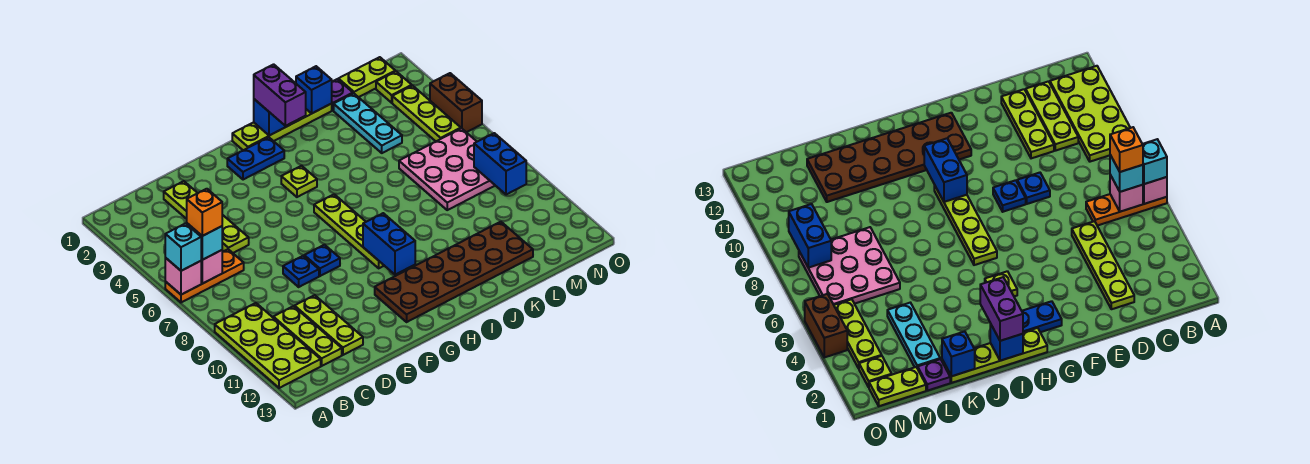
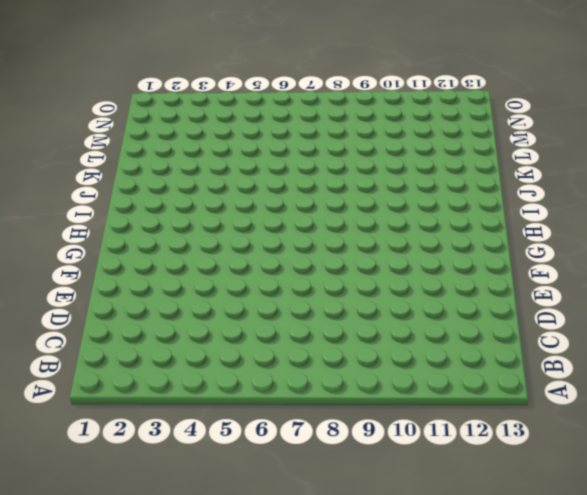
none -> orange plate A6:C6 level 1
none -> lime plate A9:B12 level 1
none -> lime plate C10:C12 level 1

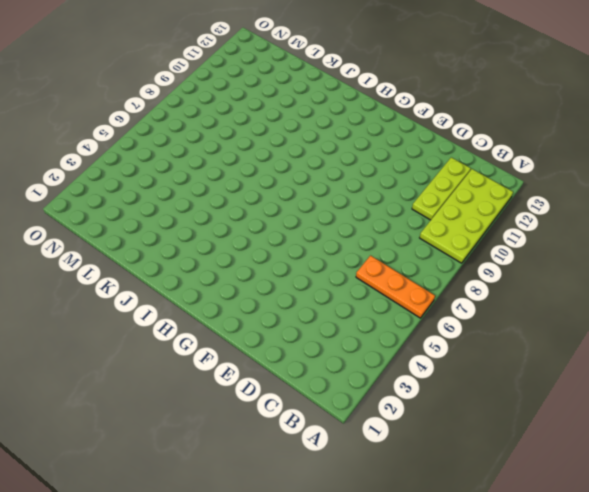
none -> lime plate D2:D5 level 1
none -> lime plate D10:D12 level 1
none -> blue plate E8 level 1

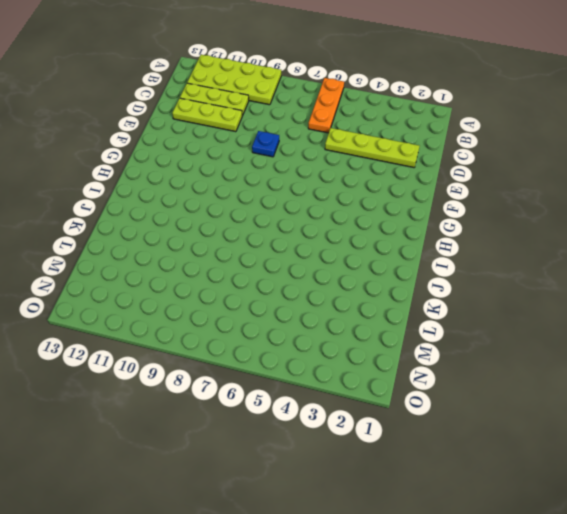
none -> blue plate F8 level 1
none -> blue plate G2:H2 level 1
none -> brown plate G11:L12 level 1

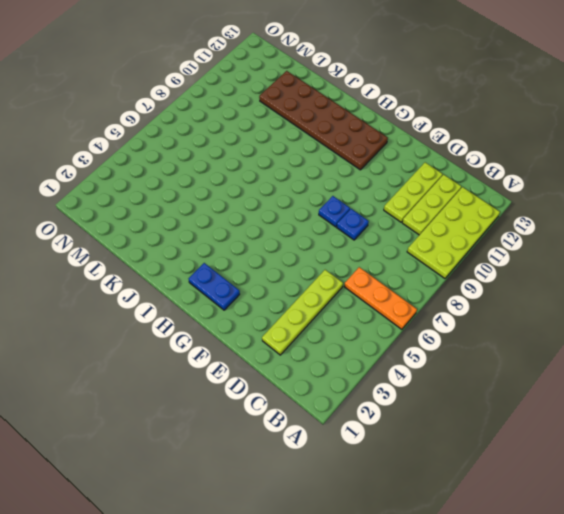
none -> lime plate H1:K1 level 1
none -> lime plate H4 level 1
none -> lime plate H6:H9 level 1

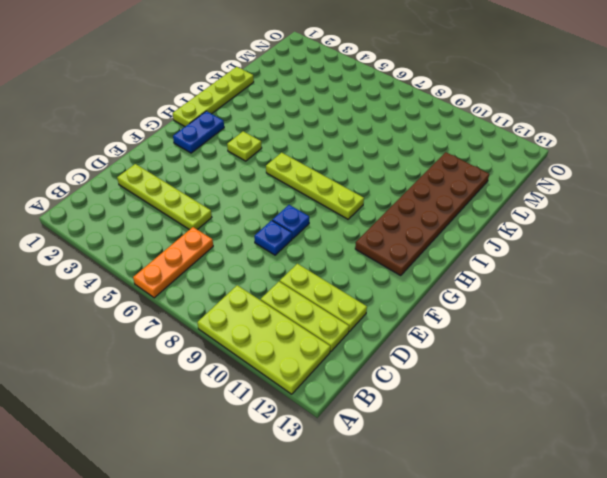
none -> purple plate L1 level 1
none -> cyan plate L2:L4 level 1
none -> pink plate L6:N8 level 1

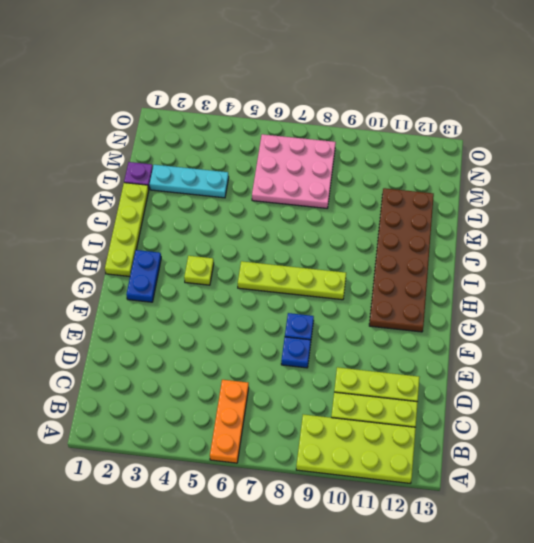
none -> lime plate D2:D5 level 1
none -> lime plate M1:N1 level 1
none -> lime plate N2 level 1

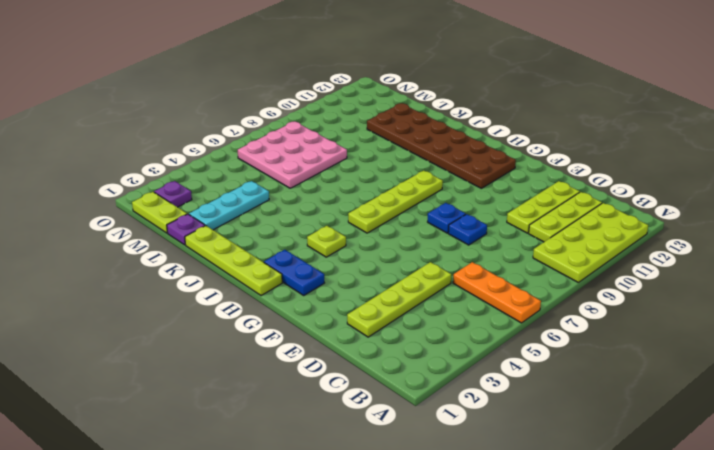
purple plate N2 level 1 -> lime plate N2 level 1
none -> lime plate N3:N5 level 1
none -> brown brick O4:O5 level 1
none -> pink brick A6 level 2

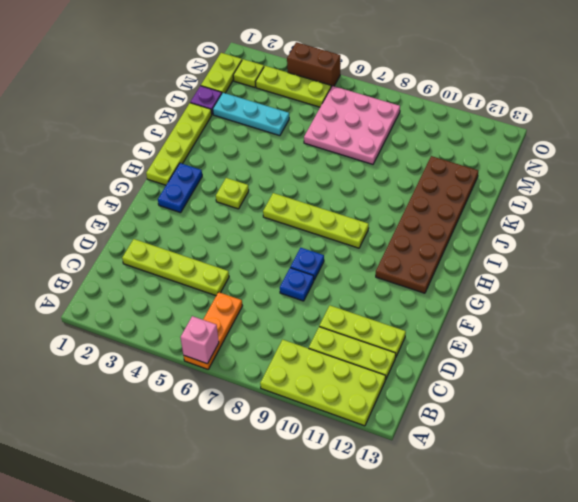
none -> pink brick B6 level 2
none -> blue brick H9:H10 level 2
none -> blue brick I1 level 2

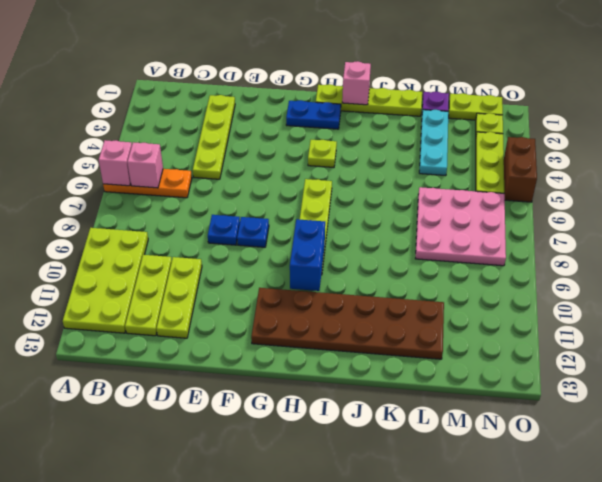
pink brick I1 level 2 -> blue brick I1 level 2
none -> blue brick K1 level 2
none -> blue brick N8:N9 level 2
none -> cyan brick A6 level 3

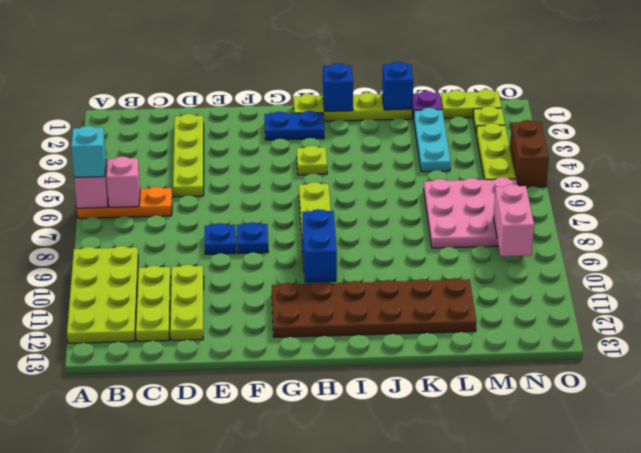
pink brick N8:N9 level 2 -> blue brick N8:N9 level 2
none -> cyan brick B6 level 3
none -> purple brick I1:I2 level 3
none -> orange brick B6 level 4

